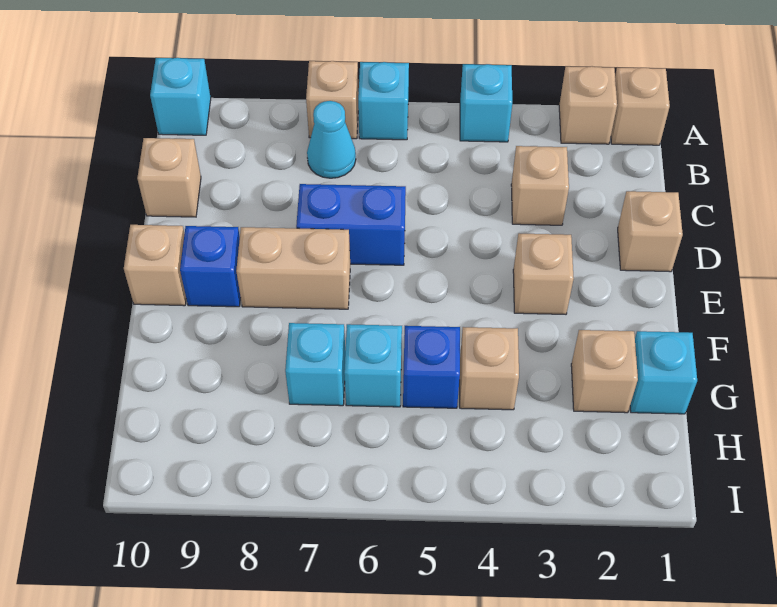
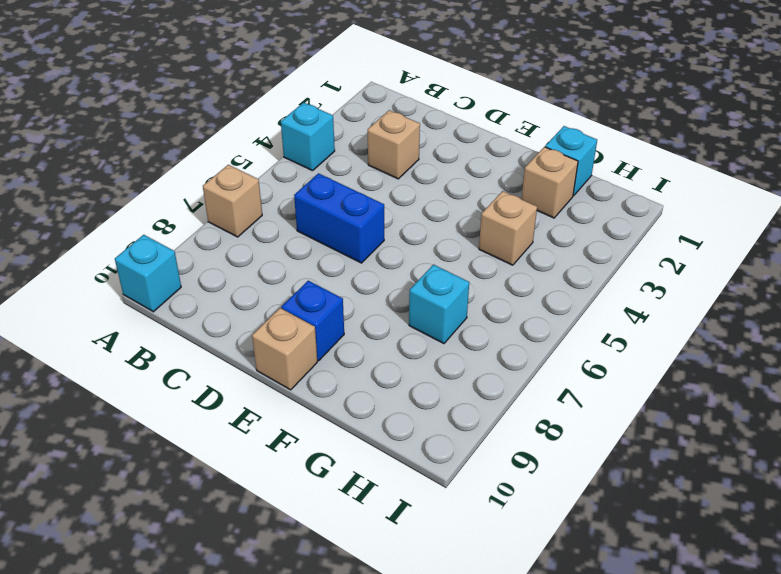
blue brick C6:D6 level 1 -> blue brick D6:D7 level 1
none -> tan brick A1 level 1
none -> tan brick A2 level 1
none -> cyan brick A6 level 1

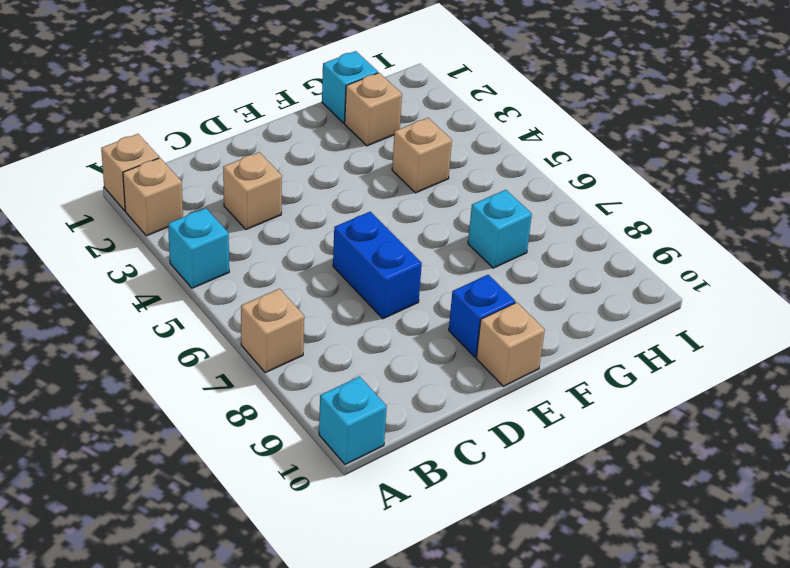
none -> cyan brick A6 level 1
none -> cyan cone B7 level 1
none -> tan brick C10 level 1

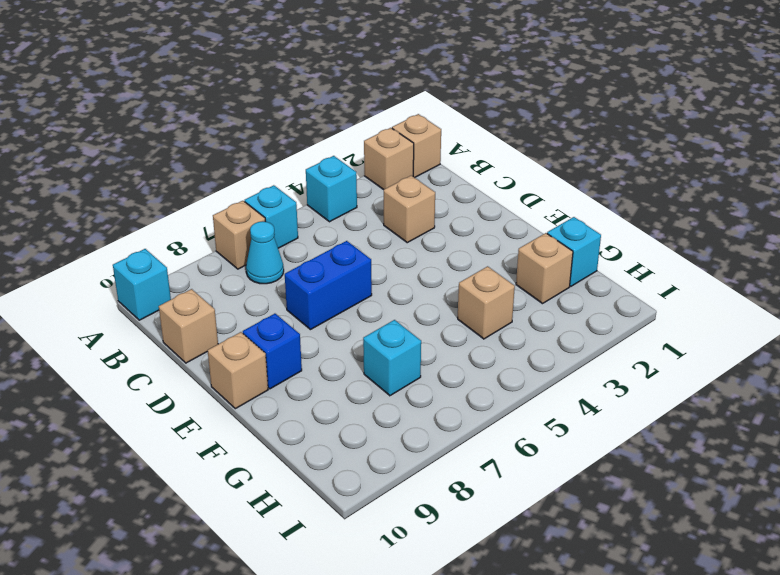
none -> tan brick D1 level 1
none -> tan brick E3 level 1
none -> tan brick E7:E8 level 1

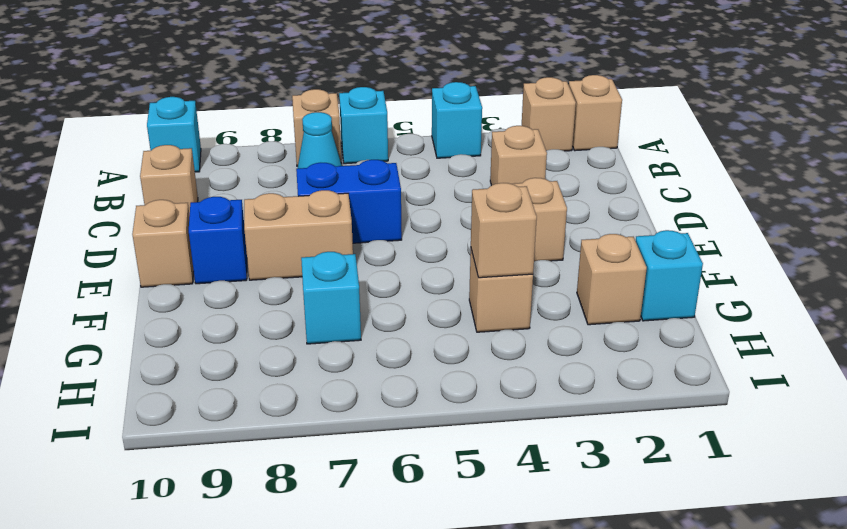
tan brick G4 level 2 -> tan brick D1 level 1
none -> blue brick G5 level 1
none -> cyan brick G6 level 1

